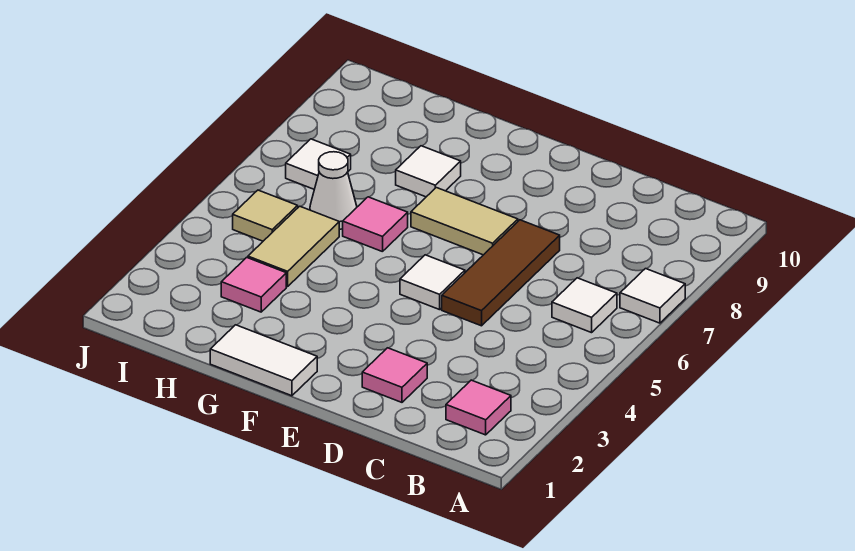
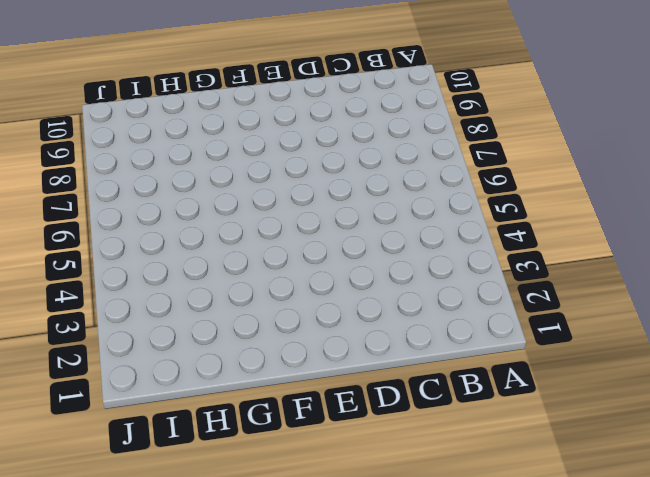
none -> white tile A7 level 1
none -> pink tile B2 level 1
none -> white tile B6 level 1

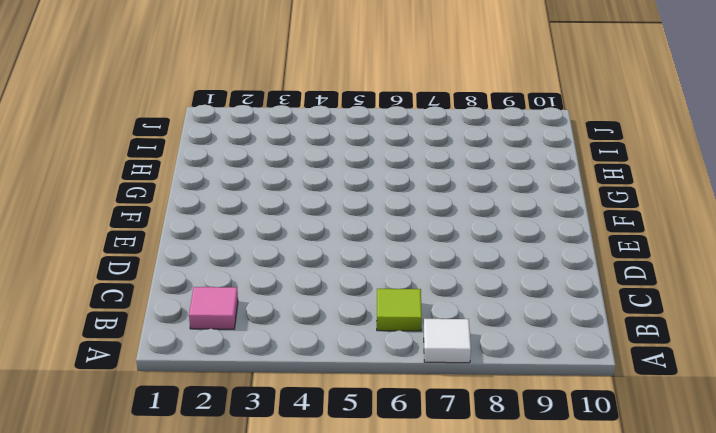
lime tile B6 level 1 -> white tile B6 level 1
none -> pink tile D2 level 1
none -> brown tile D5:D7 level 1
none -> white tile E5 level 1

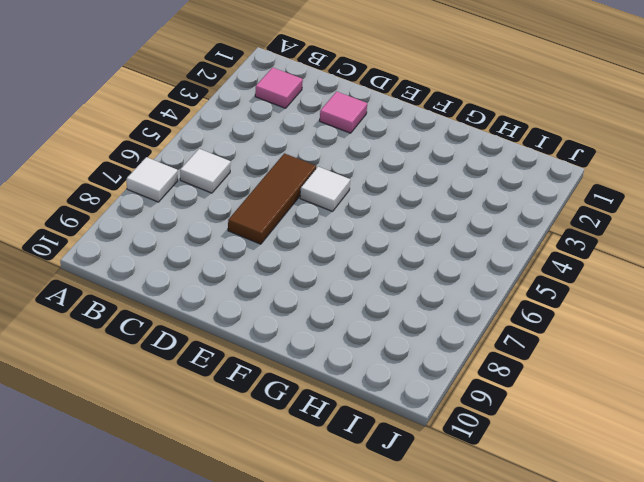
none -> tan tile E7:F7 level 1
none -> white tile F1:G1 level 1
none -> pink tile G6 level 1

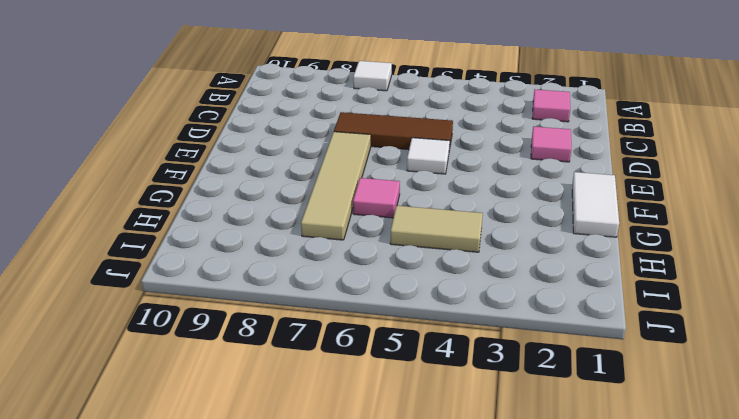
tan tile E7:H7 level 1 -> tan tile E7:F7 level 1
none -> white tile B6 level 1
none -> white tile G8 level 1
none -> pink tile H3 level 1

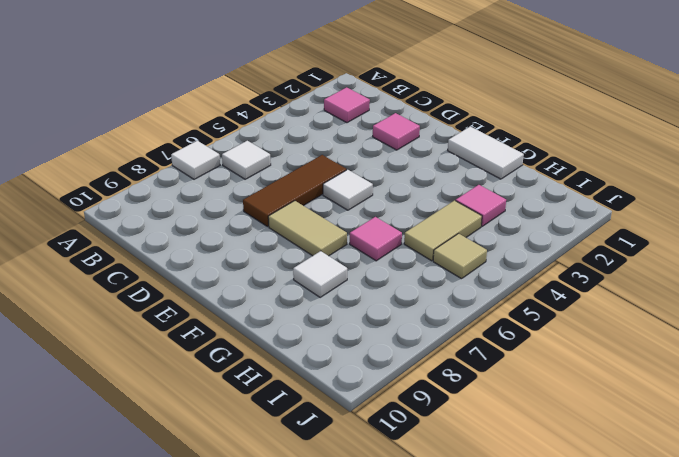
none -> white cone H6 level 1
none -> white tile I7 level 1

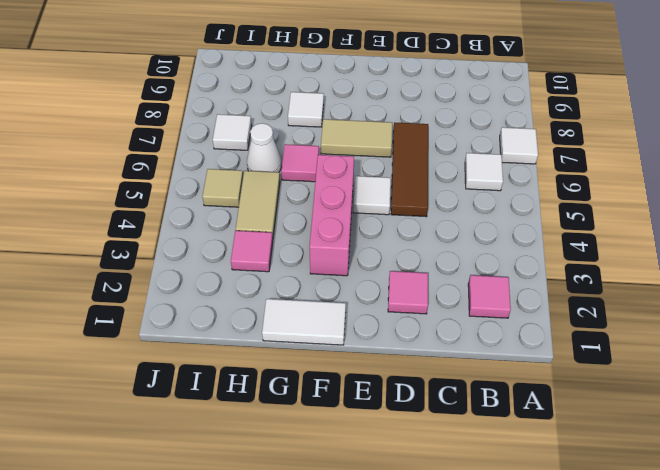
pink brick F3:F5 level 1 -> none

